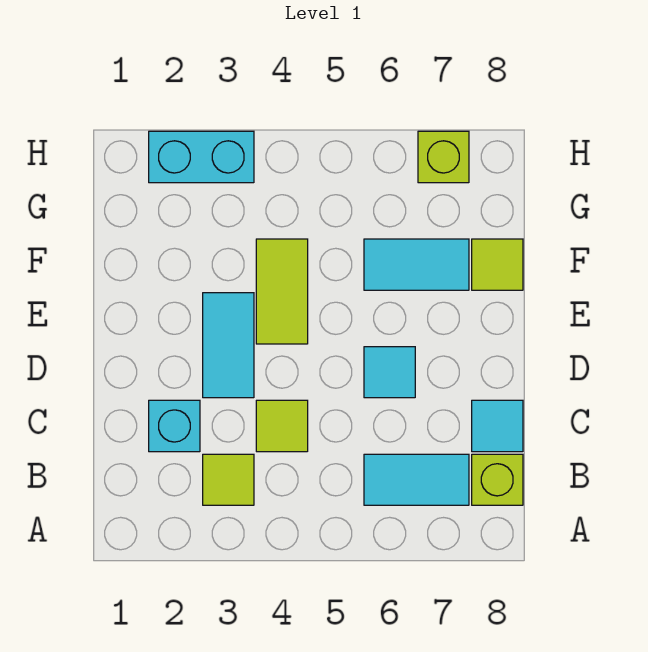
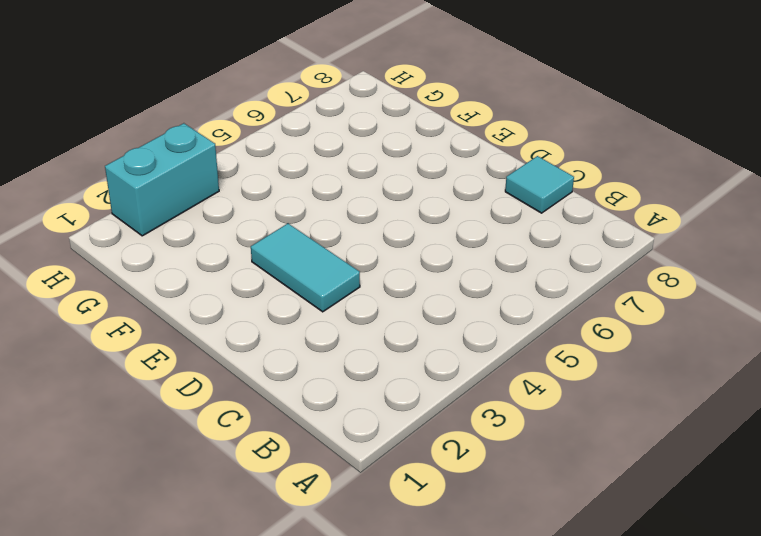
none -> lime tile B3 level 1
none -> cyan tile B6:B7 level 1
none -> lime brick B8 level 1

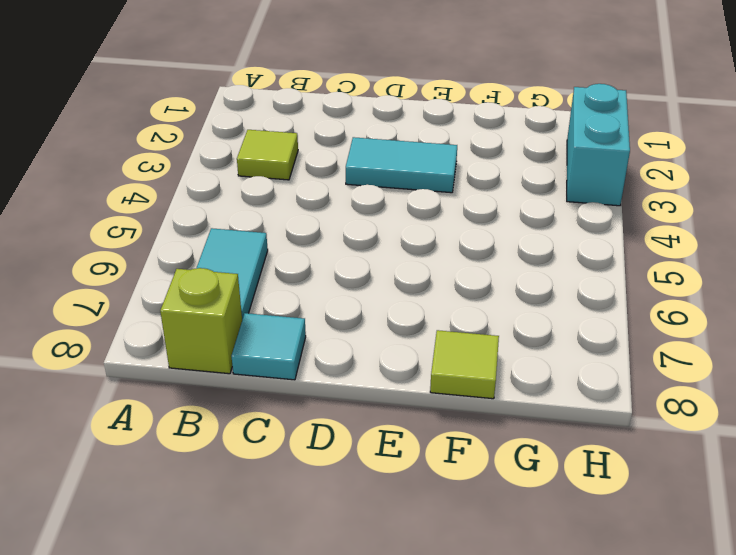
none -> cyan brick C2 level 1
none -> lime tile C4 level 1
none -> cyan tile D6 level 1

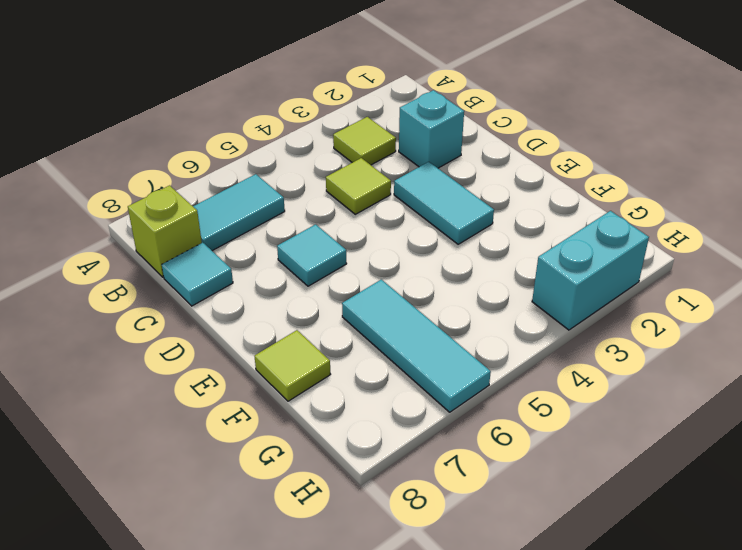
cyan tile F6:H6 level 1 -> cyan tile F6:F7 level 1
none -> lime tile E4:F4 level 1
none -> lime brick H7 level 1

